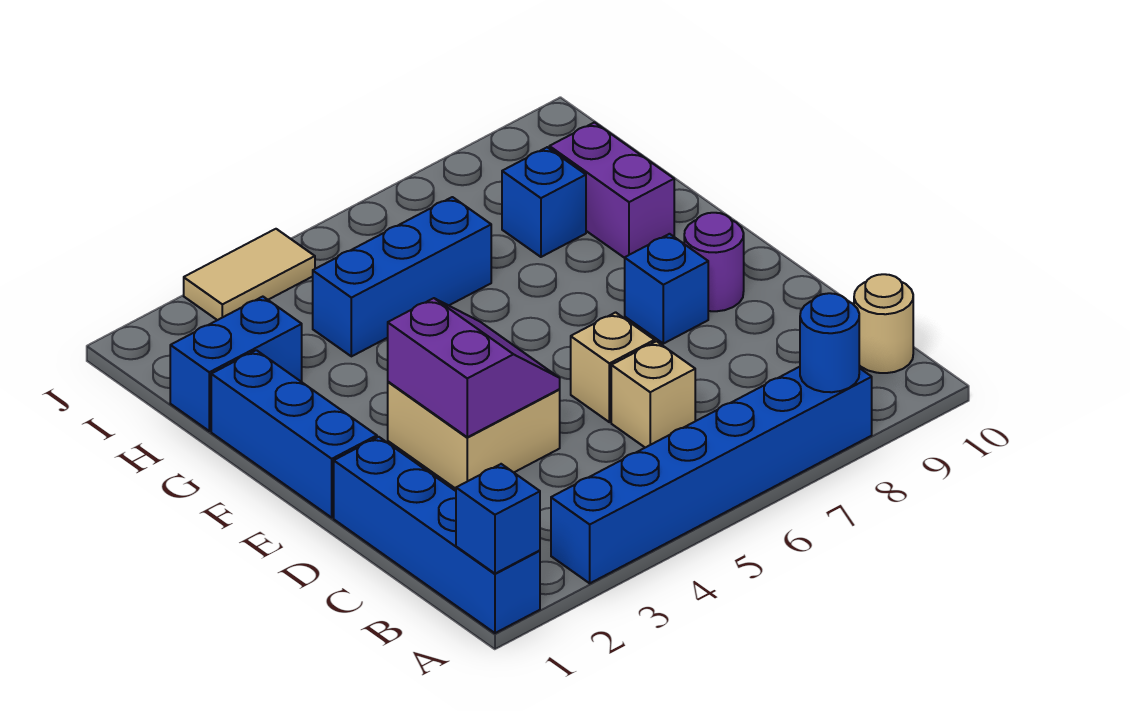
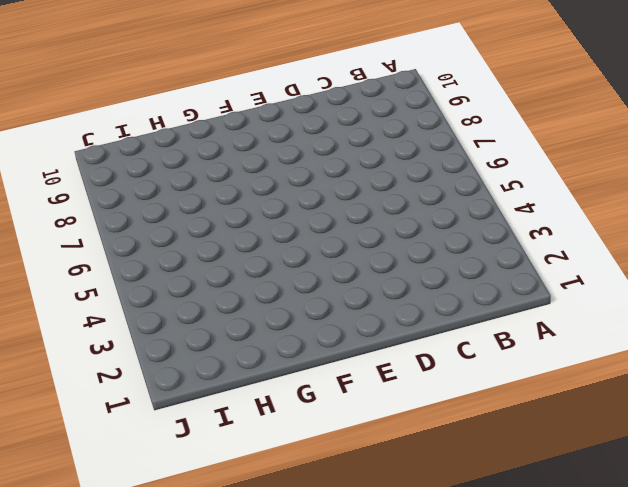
none -> blue brick A1:D1 level 1
none -> blue brick A3:A8 level 1
none -> tan round brick B10 level 1

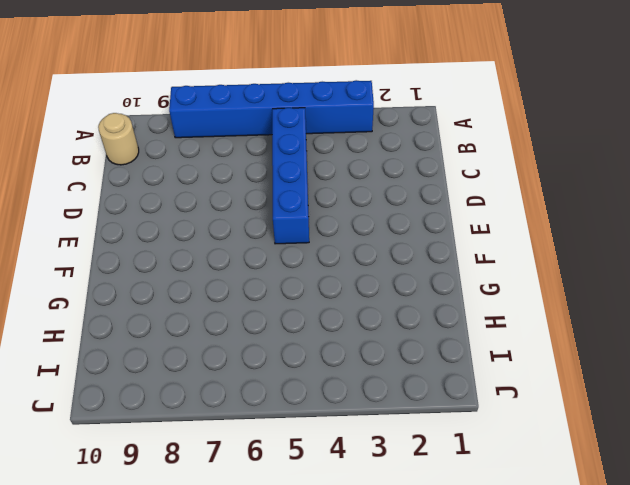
blue brick B5:E5 level 1 -> blue brick A1:D1 level 1
none -> tan brick C6 level 1
none -> tan brick D3:E4 level 1
none -> tan brick D6 level 1

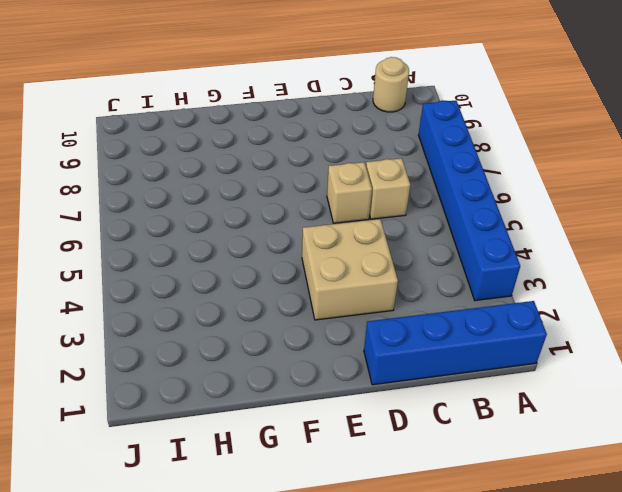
none -> blue brick E1:G1 level 1
none -> blue brick E8 level 1
none -> purple round brick E9 level 1

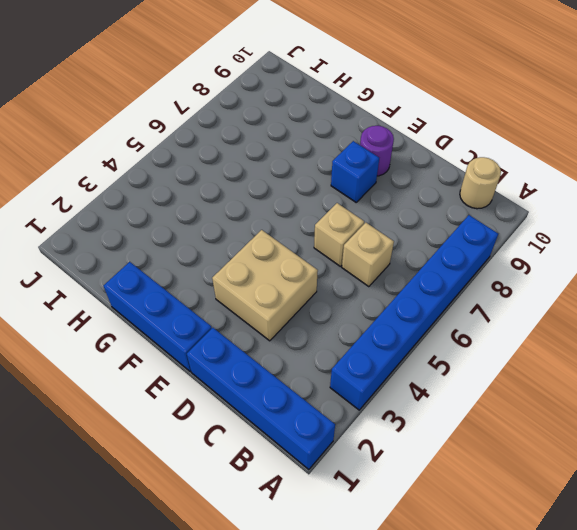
none -> purple brick G9:H9 level 1
none -> blue brick H1:H2 level 1
none -> blue brick H4:H6 level 1

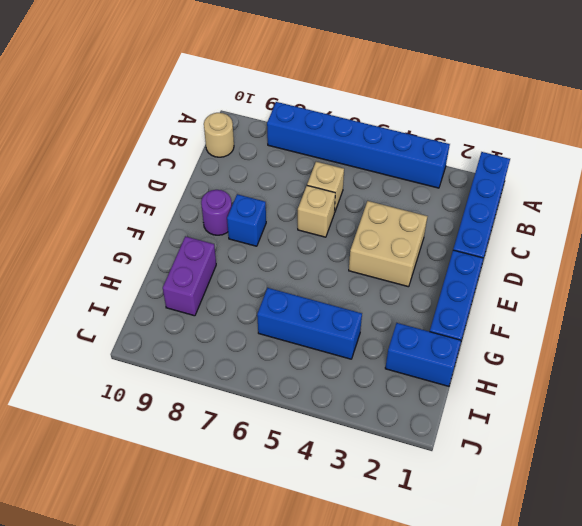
none -> blue brick H8 level 1
none -> tan tile J3:J4 level 1
none -> blue brick A1 level 2

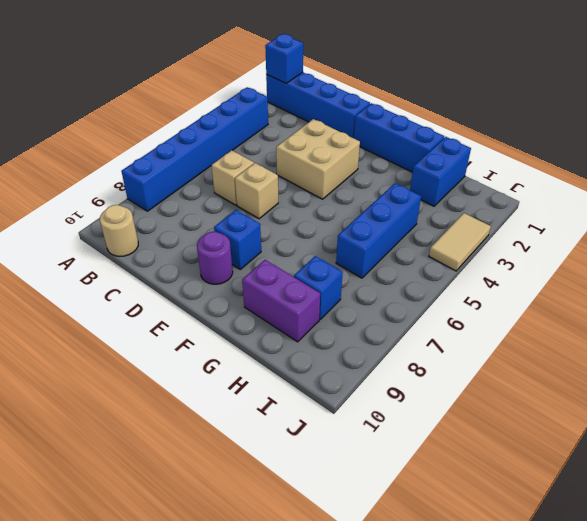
none -> blue round brick A8 level 2
none -> purple slope D3:E4 level 2 top 3

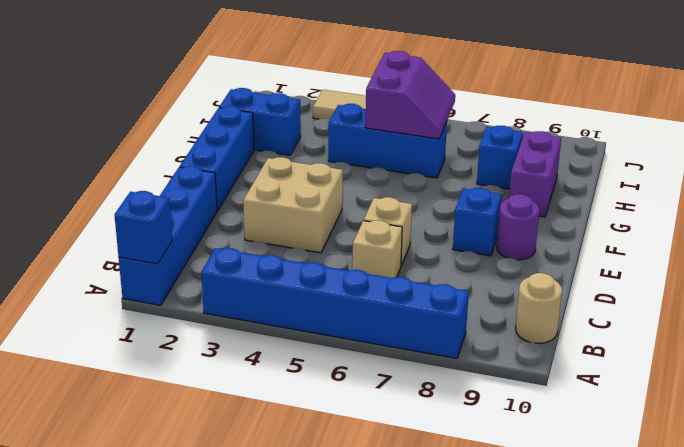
purple slope H5:I6 level 2 top 5 -> purple slope D3:E4 level 2 top 3
none -> blue round brick A8 level 2

